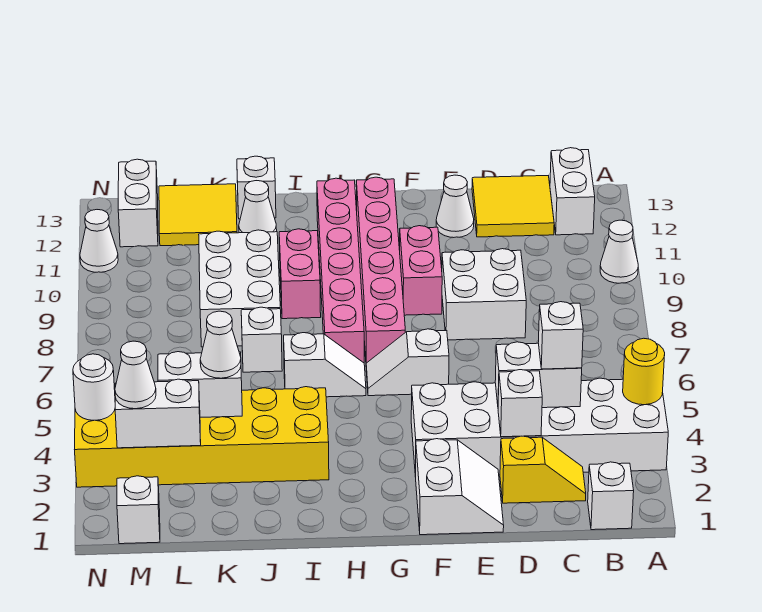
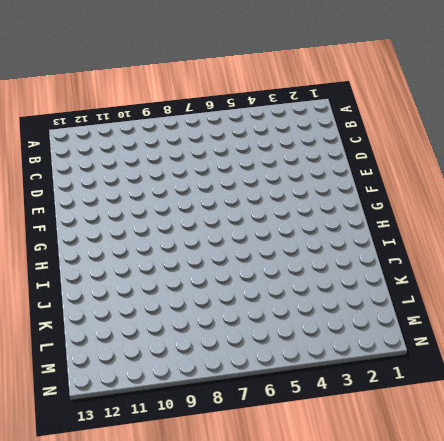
none -> white brick A3:F4 level 1
none -> white cone A10 level 1
none -> white brick B1 level 1
none -> white brick B12:B13 level 1

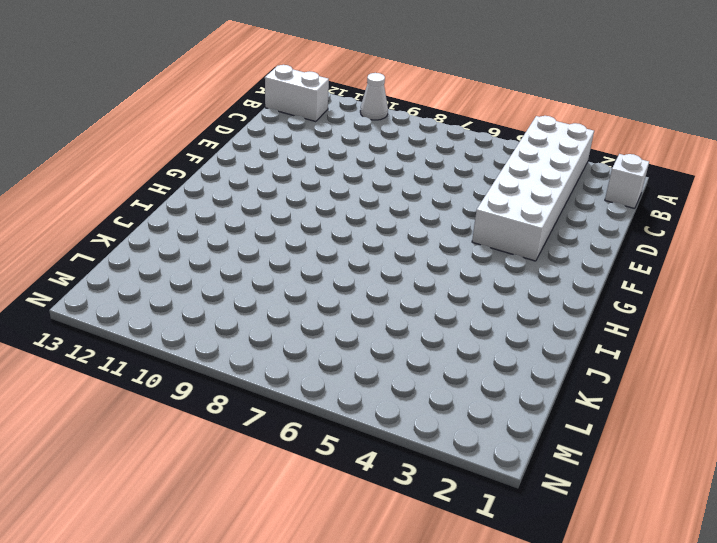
none -> yellow slope C2:D2 level 1 top D
none -> yellow tile C12:D13 level 1
none -> white brick D8:E9 level 1
none -> white slope E1:F2 level 1 top F

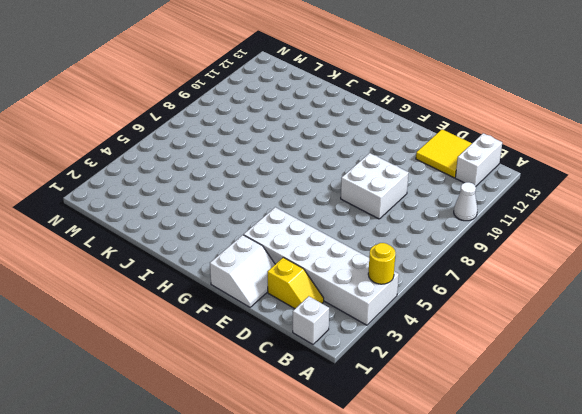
none -> white cone E12 level 1
none -> white slope F6:G6 level 1 top F
none -> pink brick F9:F10 level 1
none -> pink brick G7:G12 level 1

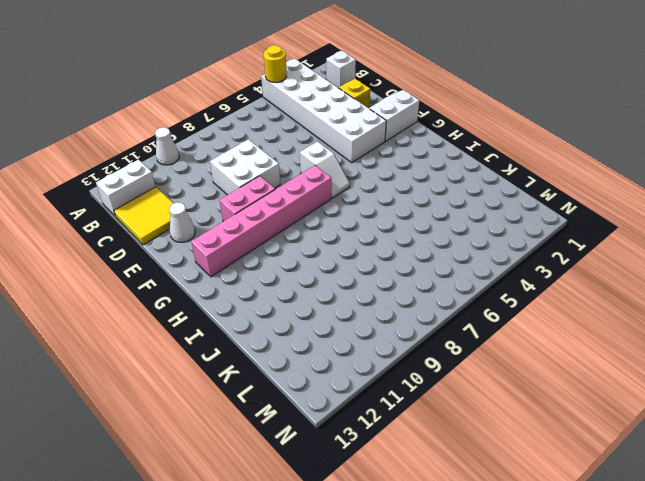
none -> white slope H6:I6 level 1 top I
none -> pink brick H7:H12 level 1
none -> yellow brick I3:N4 level 1
none -> pink brick I9:I10 level 1

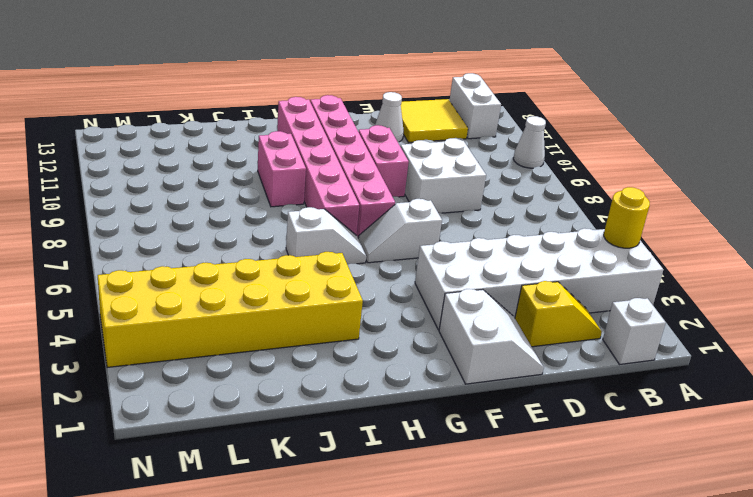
none -> white brick J7 level 1
none -> white brick J8:K10 level 1
none -> white cone J12 level 1
none -> white brick J13 level 1

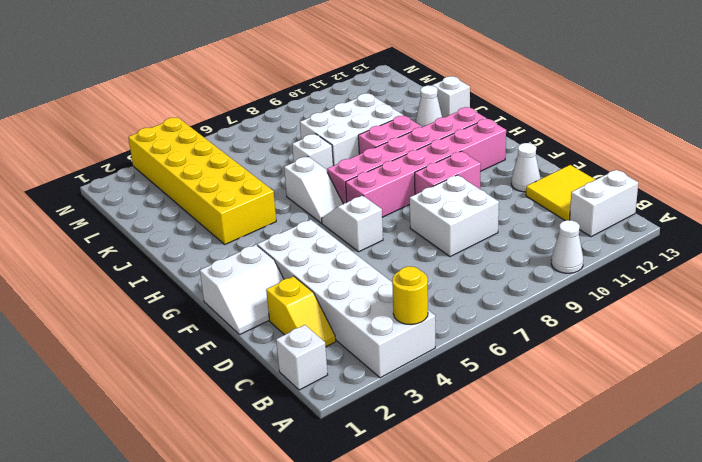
none -> yellow tile K12:L13 level 1
none -> white brick M1 level 1
none -> white brick M12:M13 level 1
none -> white cone N11 level 1

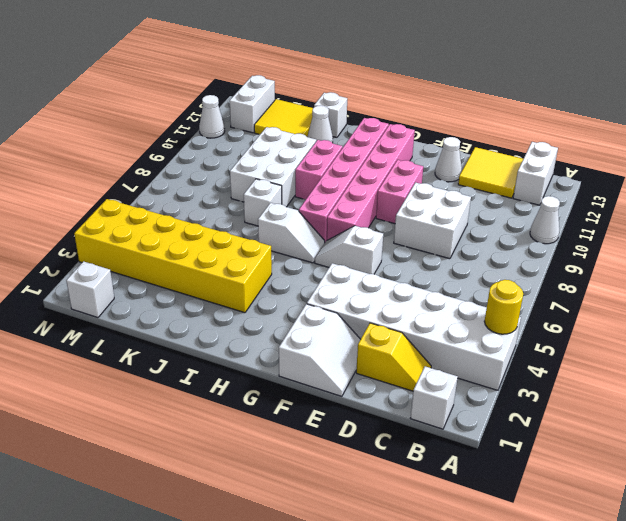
none -> white brick C4:D4 level 2
none -> white brick D3 level 2
none -> white brick K4:L4 level 2
none -> white brick L3:M3 level 2

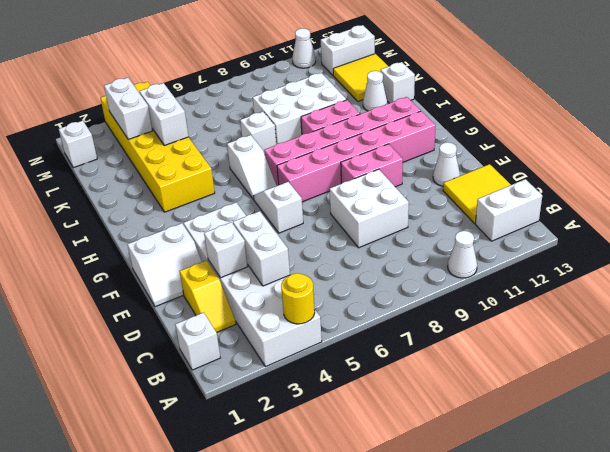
none -> white round brick N4 level 2
none -> white brick C4 level 3
none -> white cone K4 level 3
none -> white cone M3 level 3

